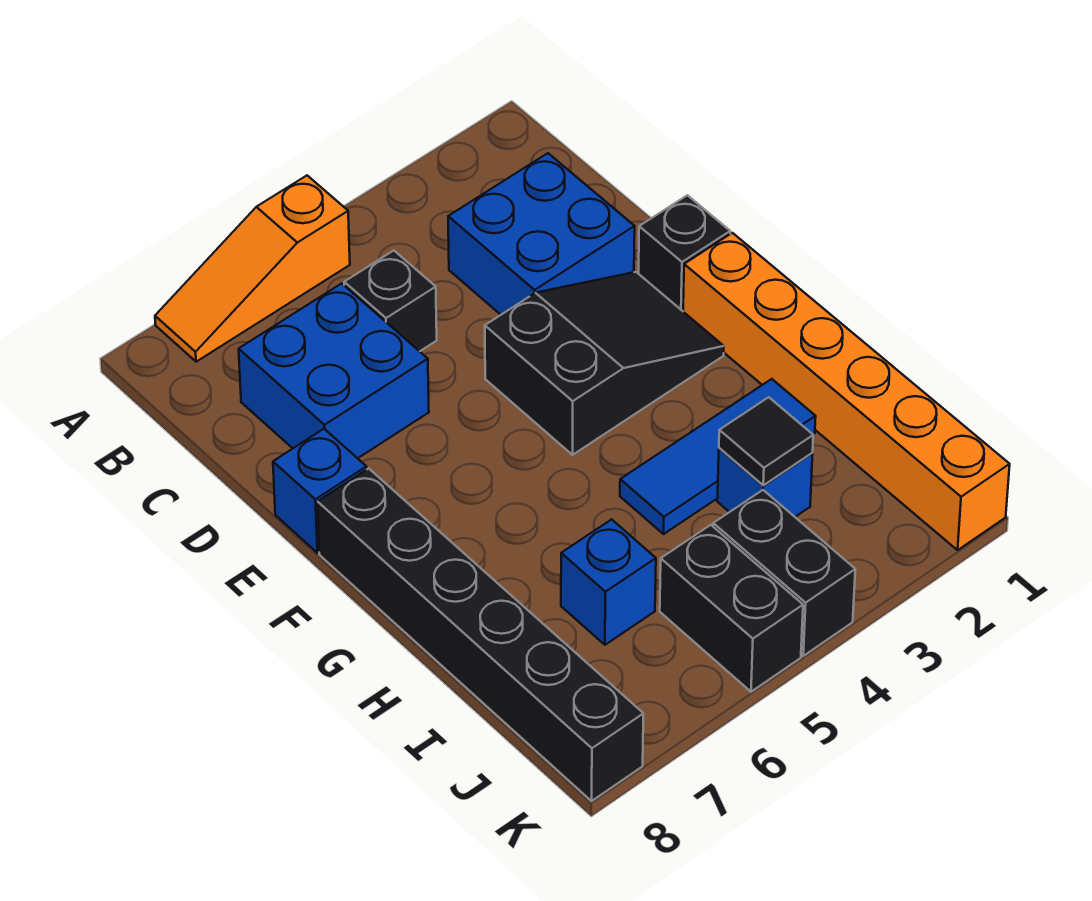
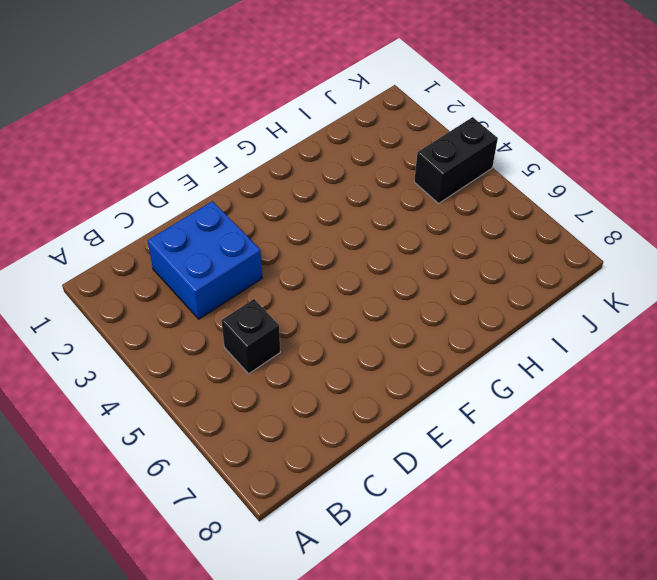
none -> orange slope A5:A7 level 1 top 5
none -> blue brick C6:D7 level 1
none -> black brick E1 level 1

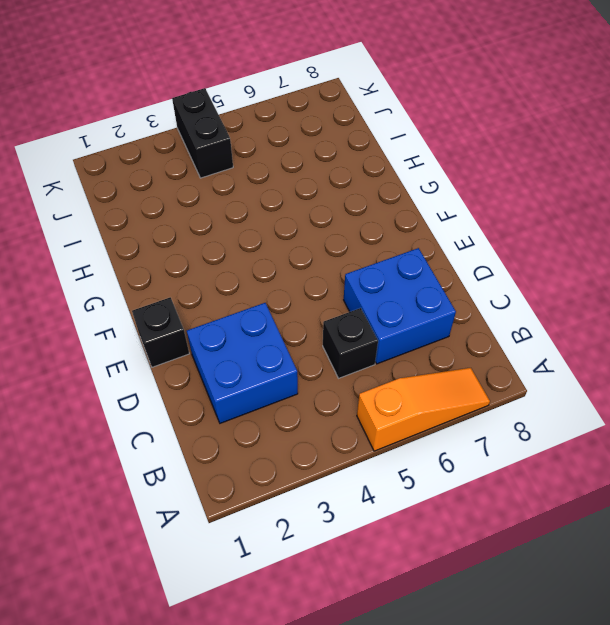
none -> black slope E2:F4 level 1 top 4
none -> blue brick E8 level 1
none -> orange brick F1:K1 level 1

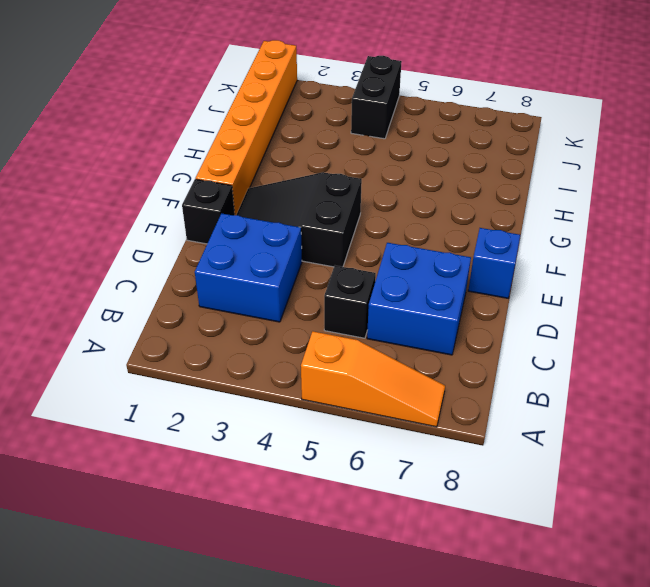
none -> black brick F8:K8 level 1
none -> blue tile H2:H4 level 1
none -> blue brick I3 level 1

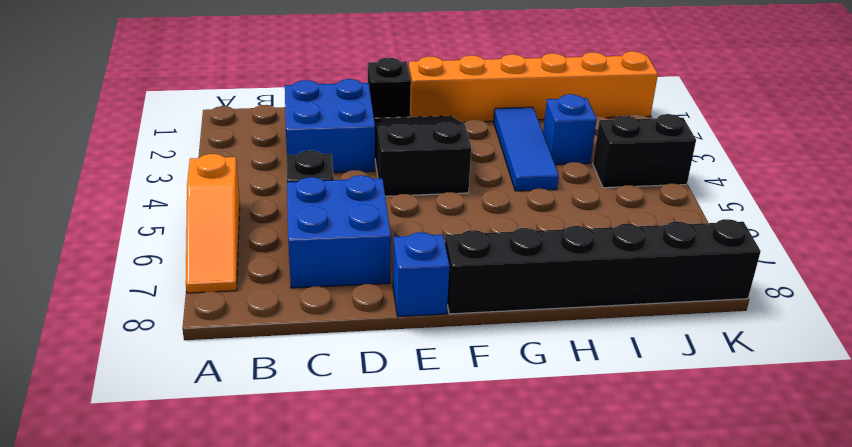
none -> blue brick I6 level 1
none -> black brick J5:K5 level 1
none -> black tile I3 level 2

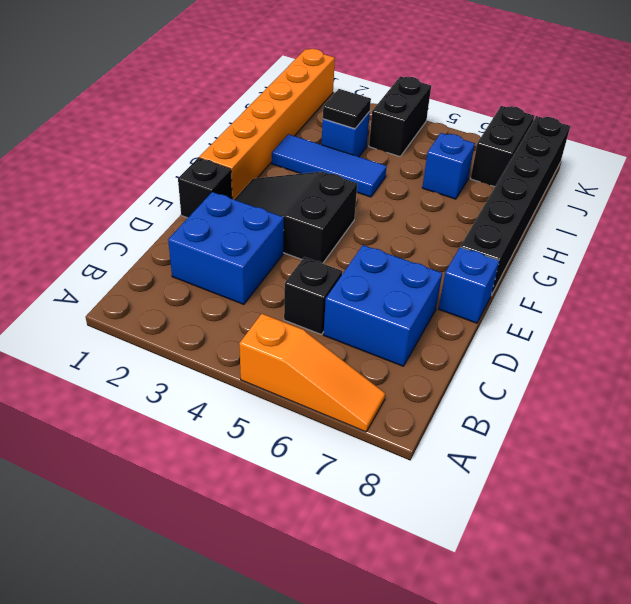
black brick J7:K7 level 1 -> black brick J5:K5 level 1

